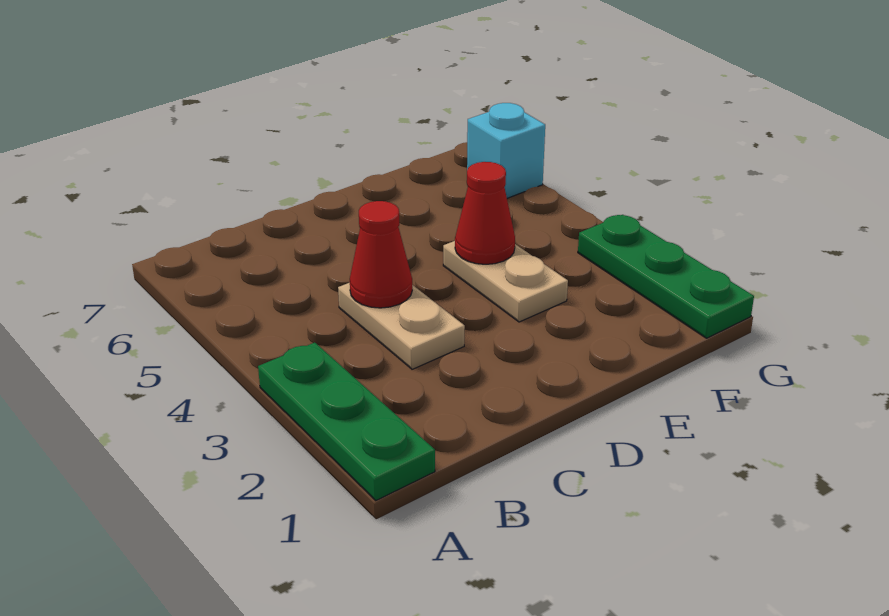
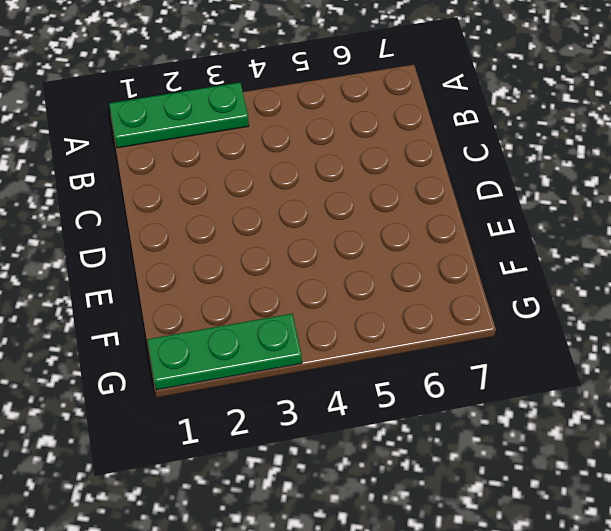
none -> tan plate C3:C4 level 1
none -> tan plate E3:E4 level 1

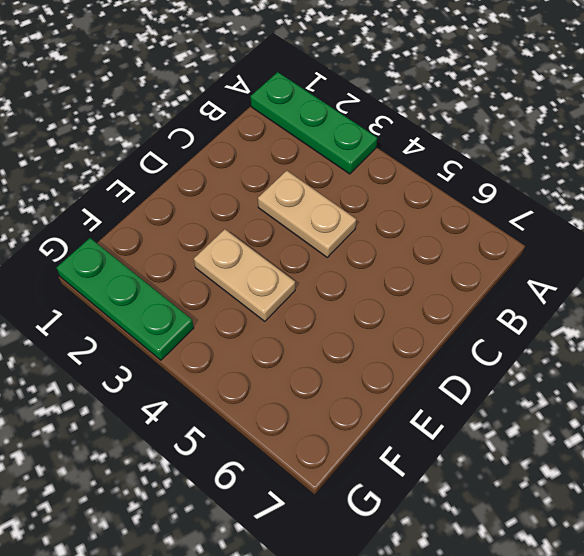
none -> cyan brick G6 level 1
none -> red cone C4 level 2

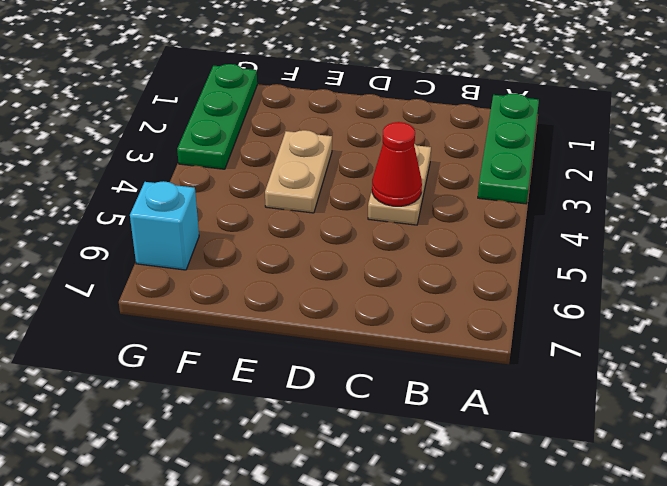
none -> red cone E4 level 2

